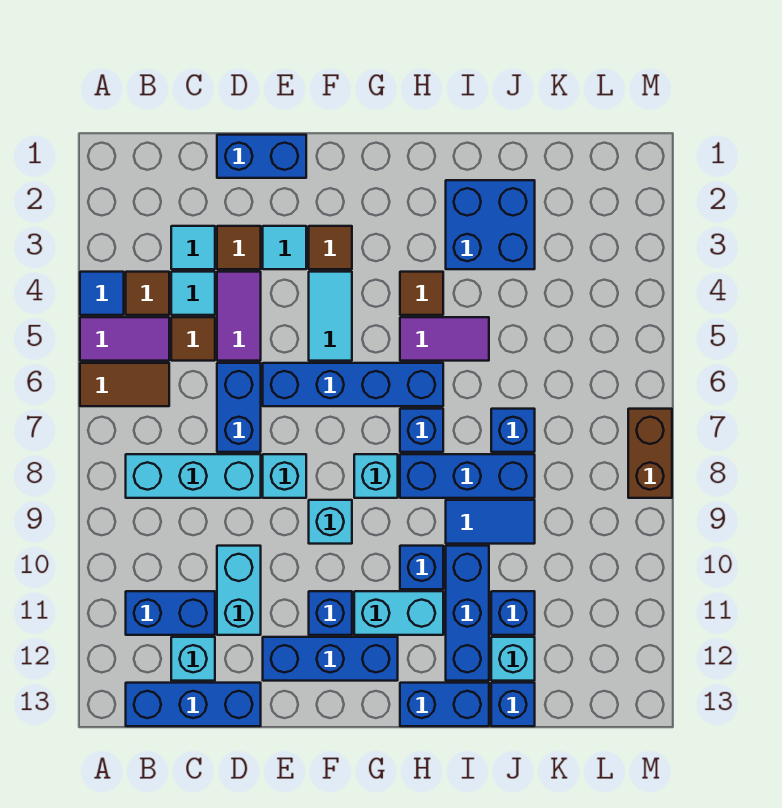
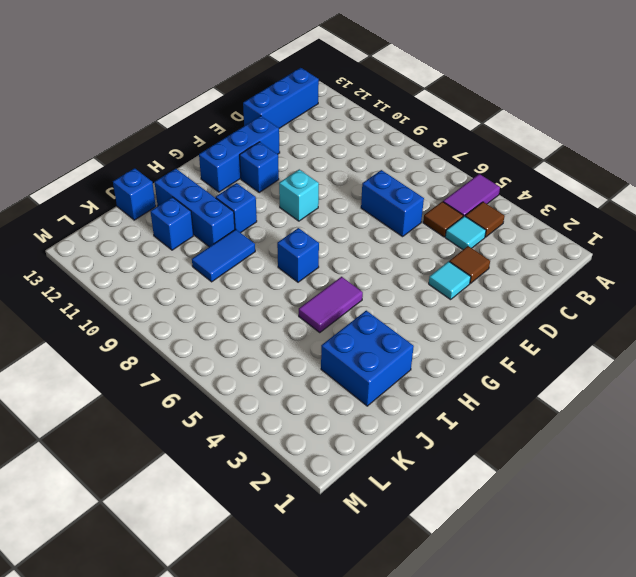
none -> blue tile A4 level 1
none -> brown tile A6:B6 level 1
none -> cyan brick B8:D8 level 1
none -> blue brick B11:C11 level 1

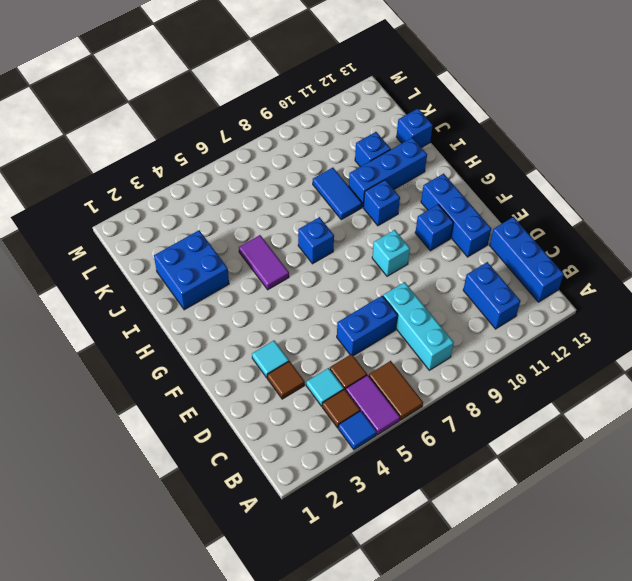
none -> cyan tile C3 level 1
none -> cyan brick C12 level 1
none -> blue brick D1:E1 level 1
none -> purple tile D4:D5 level 1

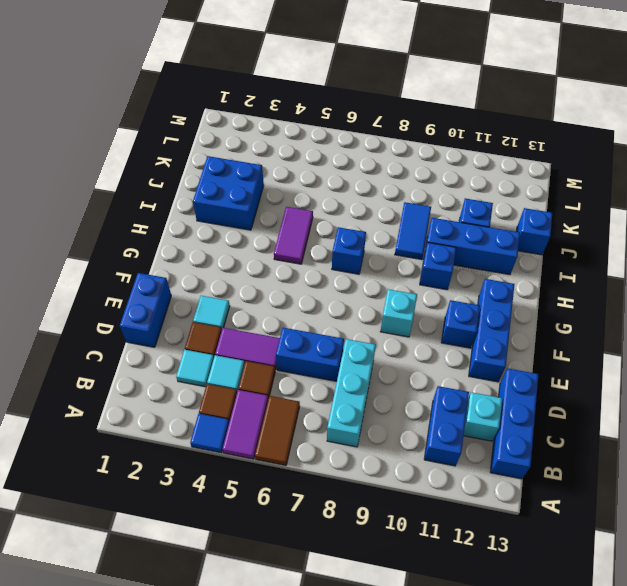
none -> cyan brick D10:D11 level 1
none -> blue brick E6:H6 level 1
none -> cyan brick E8 level 1
none -> brown tile F3 level 1

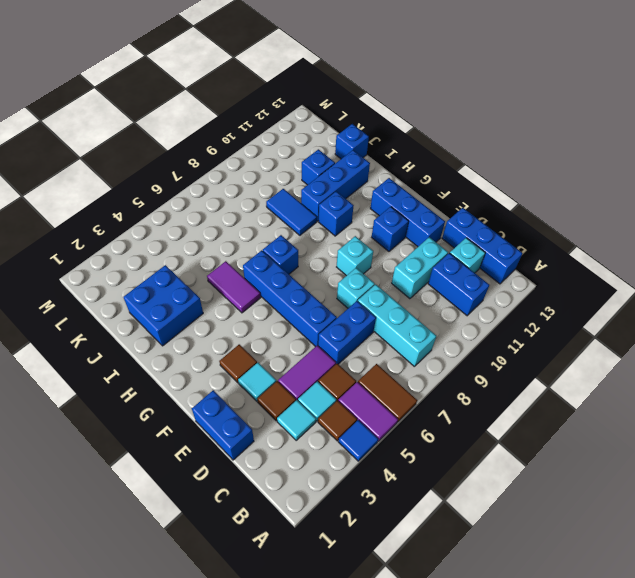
none -> cyan tile F4:F5 level 1
none -> cyan brick G8 level 1
none -> cyan brick G11:H11 level 1
none -> brown tile H4 level 1

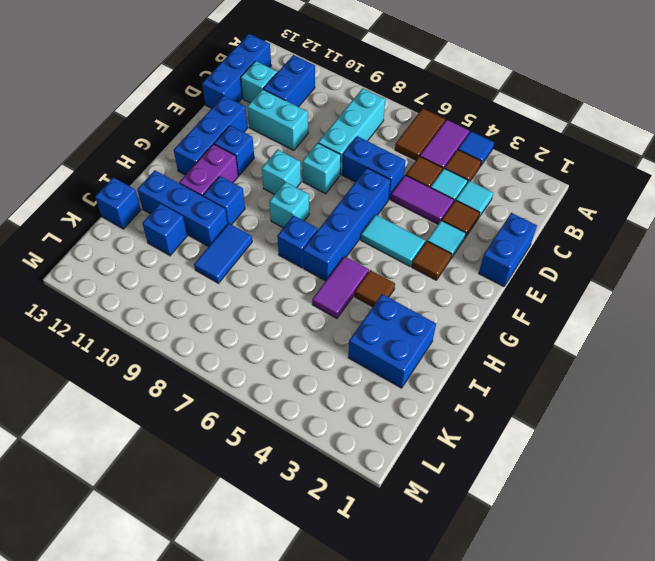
purple brick G11:H11 level 1 -> cyan brick G11:H11 level 1
none -> blue brick H8:J8 level 1
none -> blue brick H13:I13 level 1
none -> blue brick J7 level 1
none -> cyan brick J12 level 1

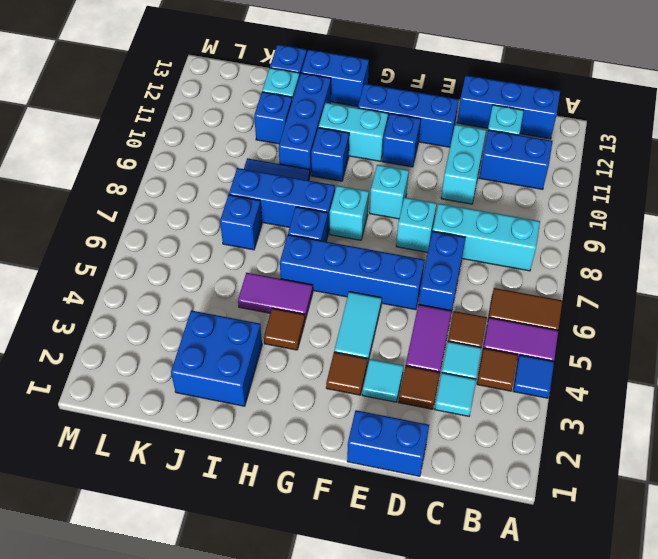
none -> brown brick M7:M8 level 1

